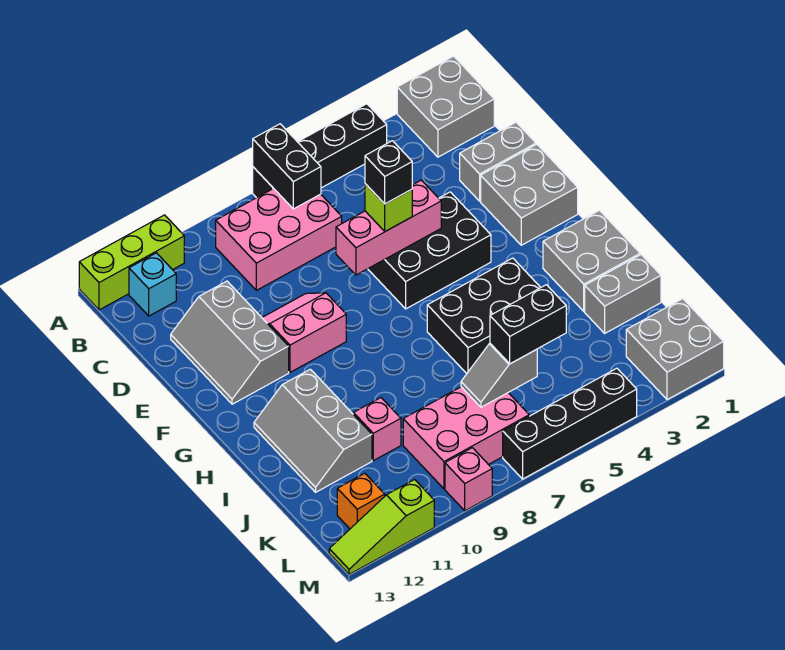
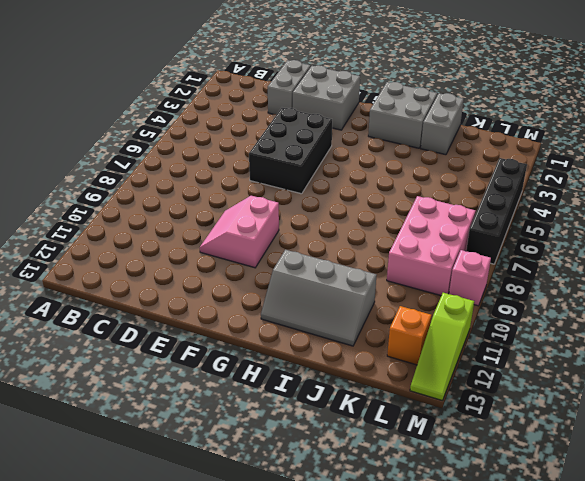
none -> grey brick A1:B2 level 1
none -> black brick A4:A7 level 1
none -> lime brick A11:A13 level 1

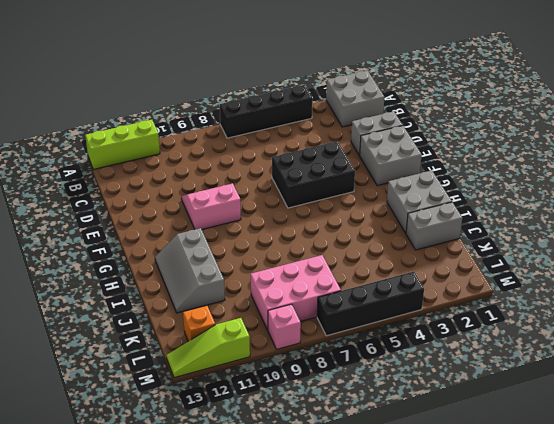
none -> pink brick B7:C9 level 1
none -> cyan brick B12 level 1
none -> grey slope D11:F12 level 1 top 11

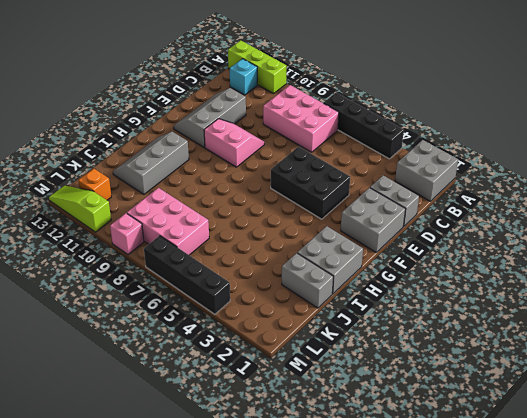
none -> black brick H4:I6 level 1
none -> pink brick J10 level 1
none -> grey brick L1:M2 level 1

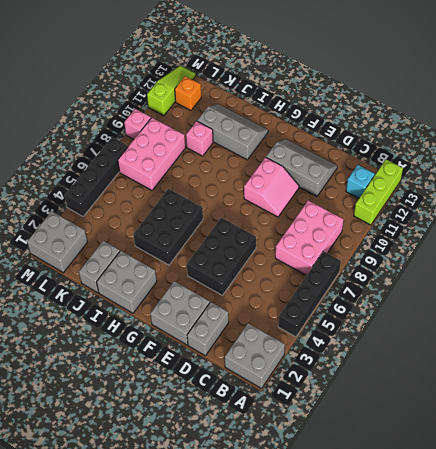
none -> black brick A7:B7 level 2
none -> pink brick E5:E7 level 2
none -> grey slope K6:K7 level 2 top 6

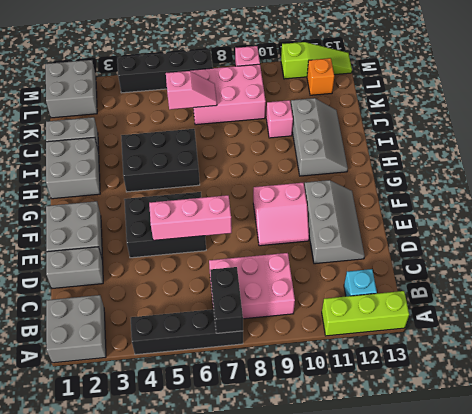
pink slope K6:K7 level 2 top 6 -> grey slope K6:K7 level 2 top 6
none -> lime brick E6 level 3
none -> black brick K5:K6 level 3
none -> black brick E6 level 4

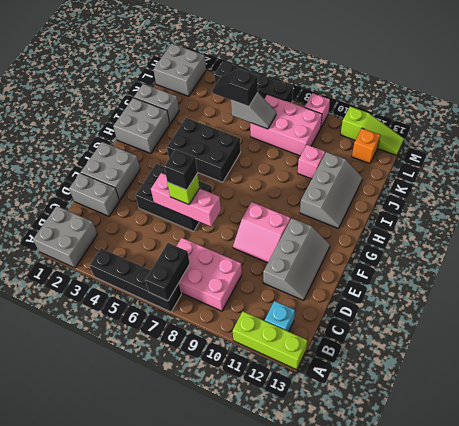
black slope K5:K6 level 3 top 6 -> black brick K5:K6 level 3

